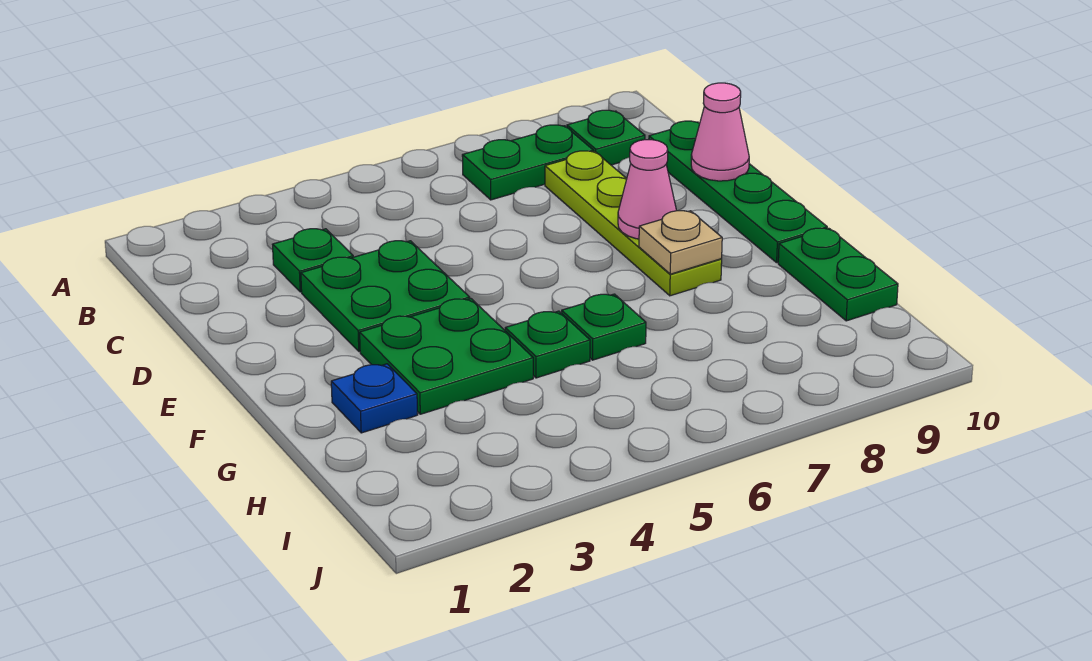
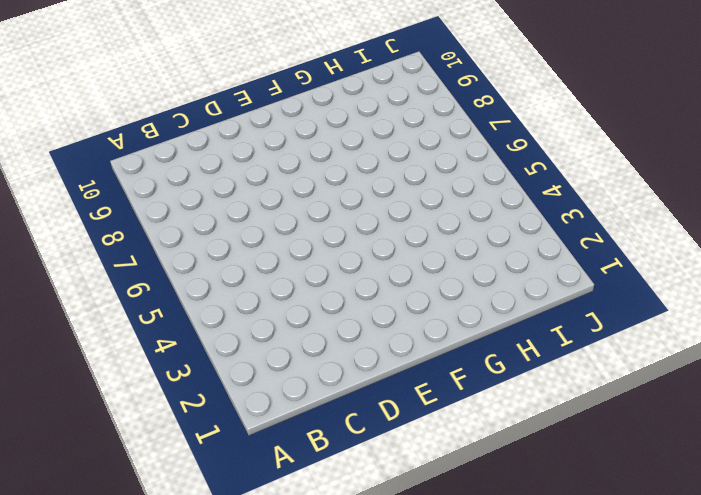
none -> green plate B7:B8 level 1
none -> green plate B9 level 1
none -> green plate C3 level 1

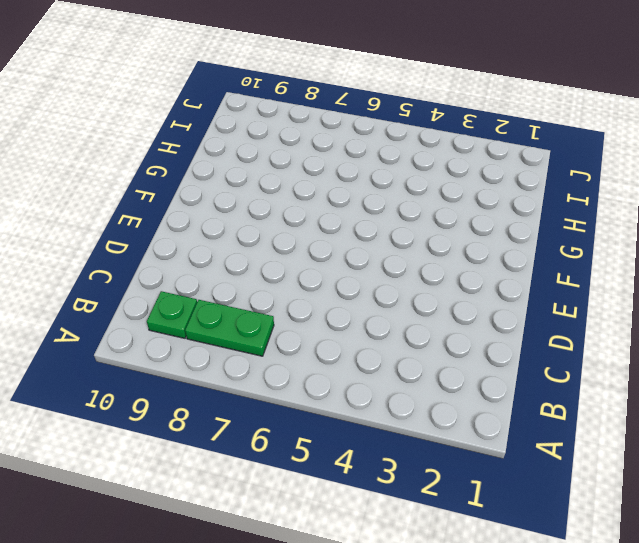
none -> green plate C3 level 1
none -> lime plate C8:F8 level 1
none -> green plate C10:F10 level 1

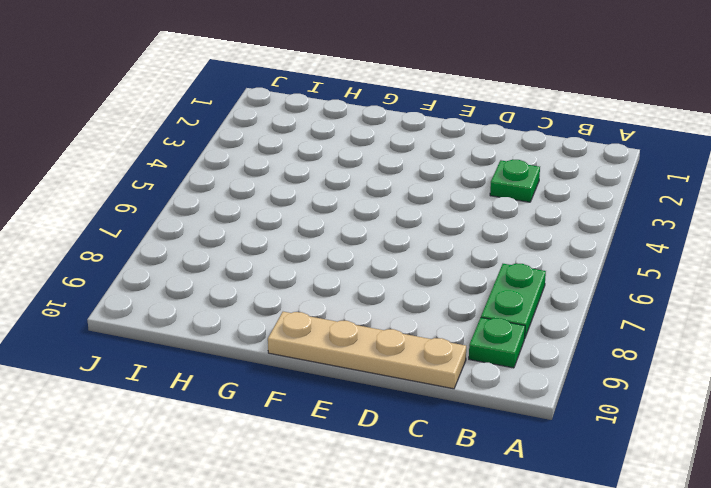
tan plate C10:F10 level 1 -> green plate C10:F10 level 1
none -> lime plate C8:F8 level 1
none -> green plate D3:E4 level 1
none -> green plate F3:G4 level 1

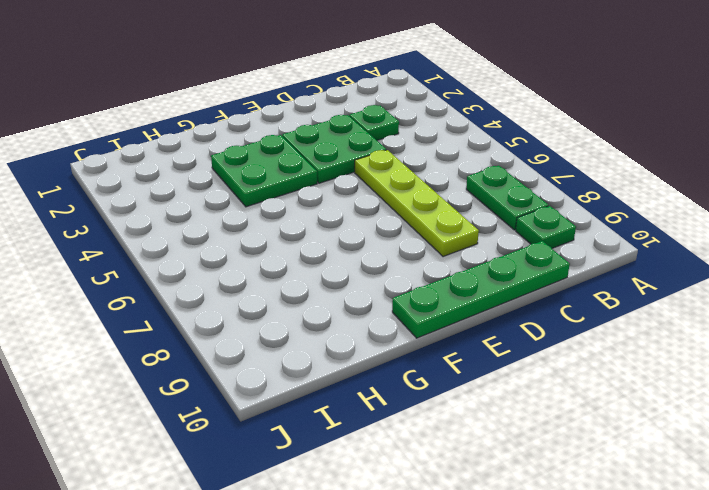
lime plate D5:D8 level 1 -> lime plate C8:F8 level 1
none -> blue plate G2 level 1
none -> green plate G5 level 1
none -> green plate G6 level 1

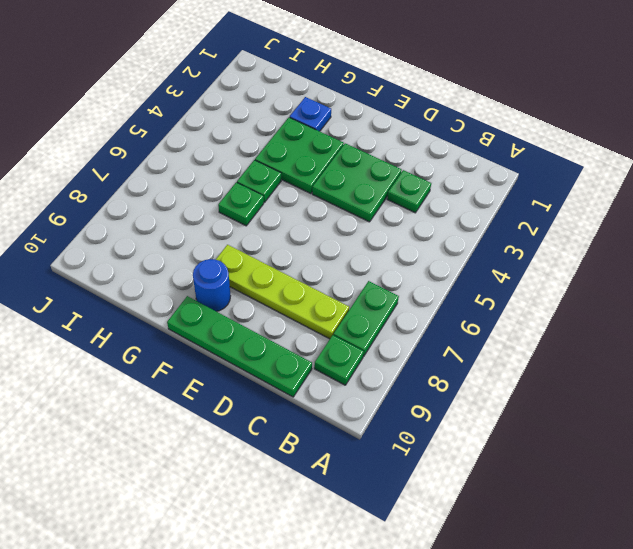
blue round brick F9 level 1 -> none
none -> green plate G10:H10 level 1
none -> pink cone D10 level 2
none -> pink cone E8 level 2

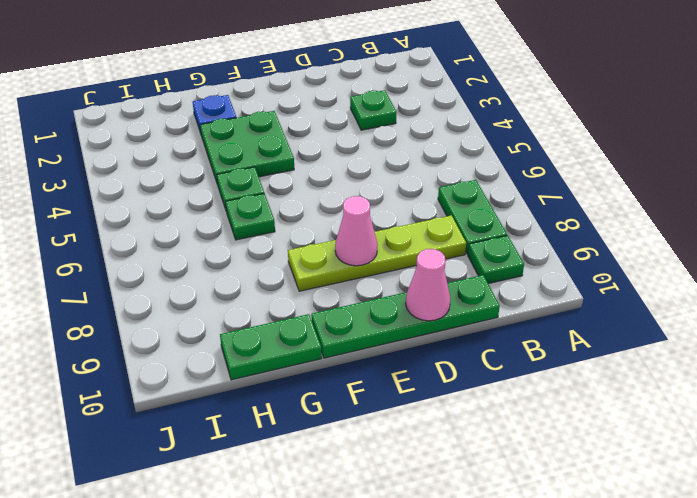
none -> green plate D3:E4 level 1
none -> tan plate F8 level 2

